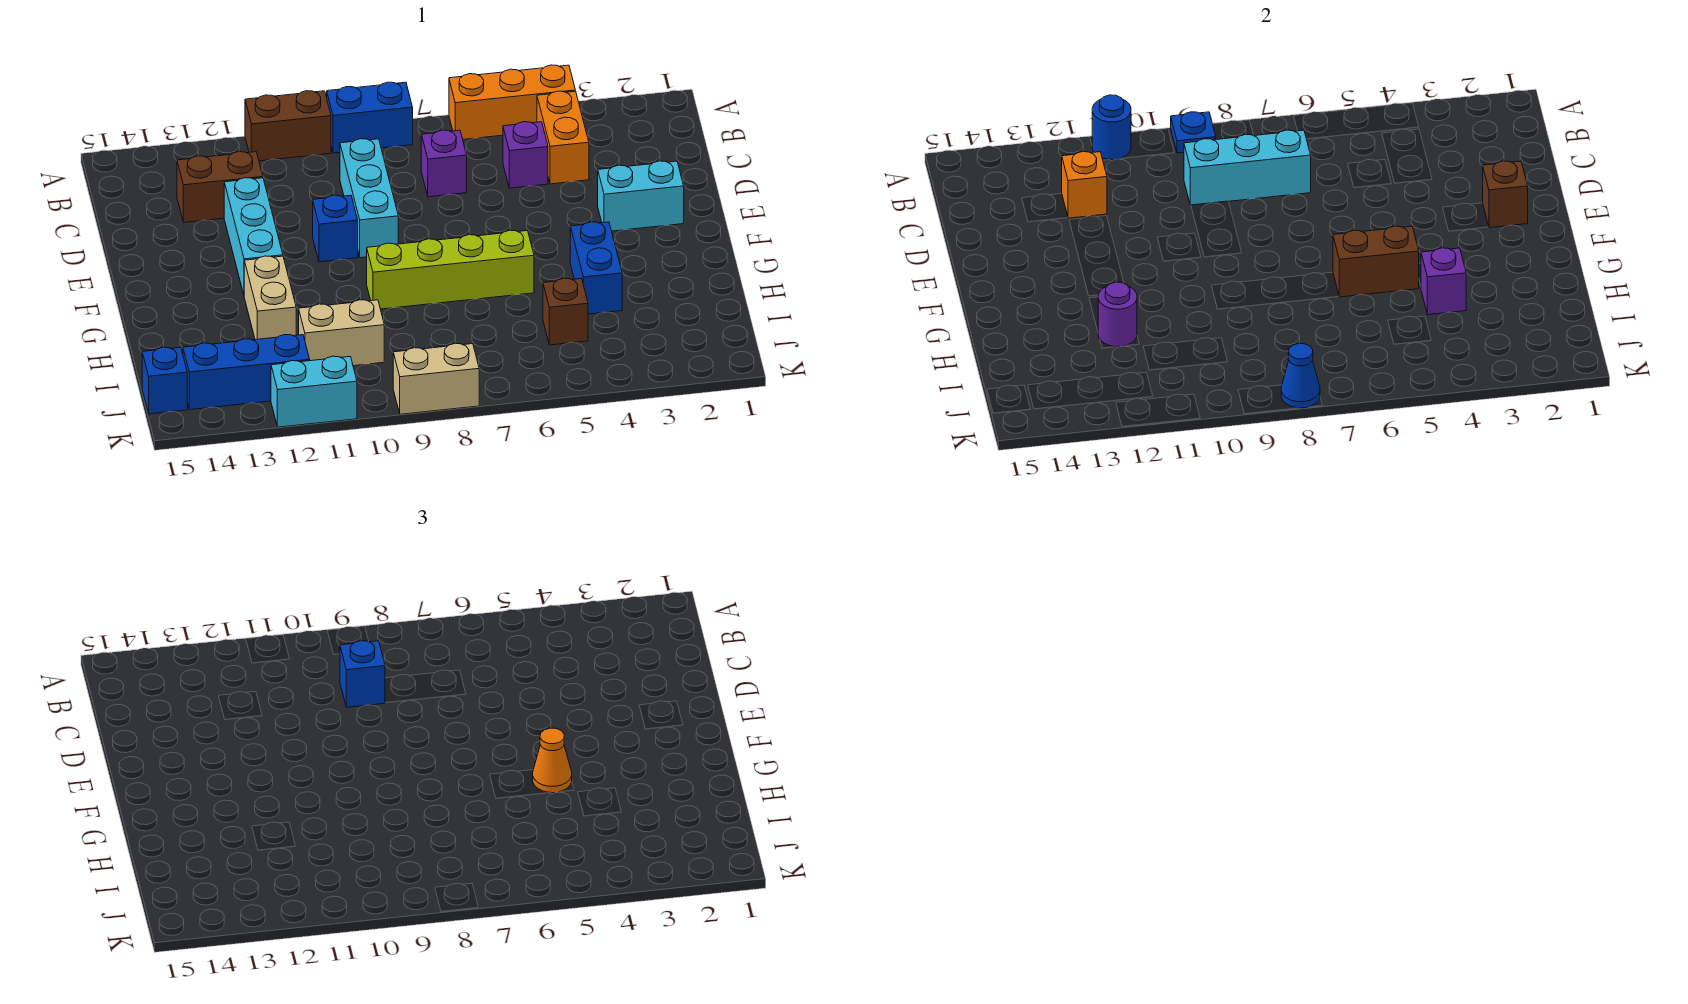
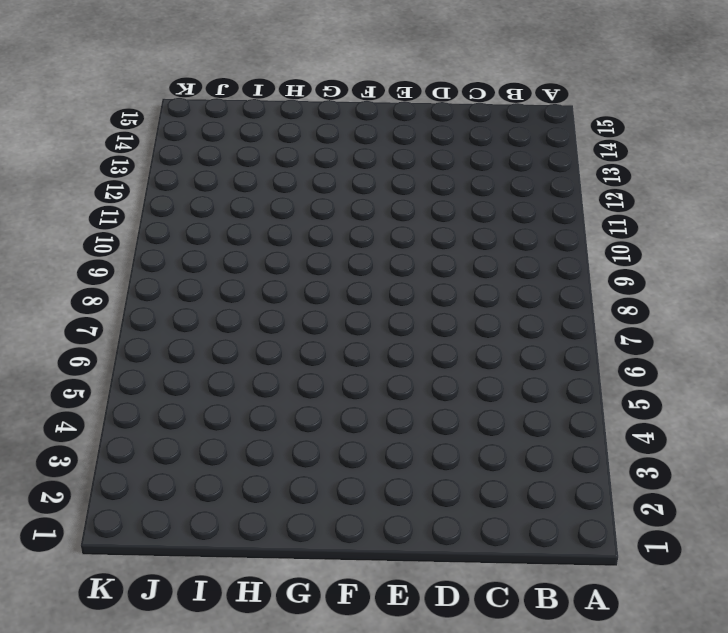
none -> orange brick A4:A6 level 1
none -> blue brick A8:A9 level 1
none -> brown brick A10:A11 level 1
none -> orange brick B4:C4 level 1

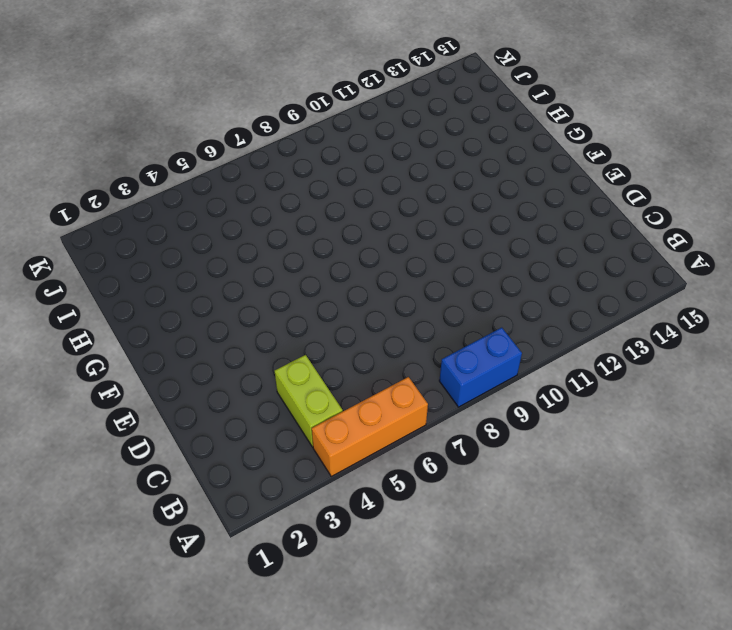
lime brick B4:C4 level 1 -> orange brick B4:C4 level 1
none -> brown brick A10:A11 level 1
none -> purple brick C5 level 1
none -> purple brick C7 level 1
none -> cyan brick C9:E9 level 1

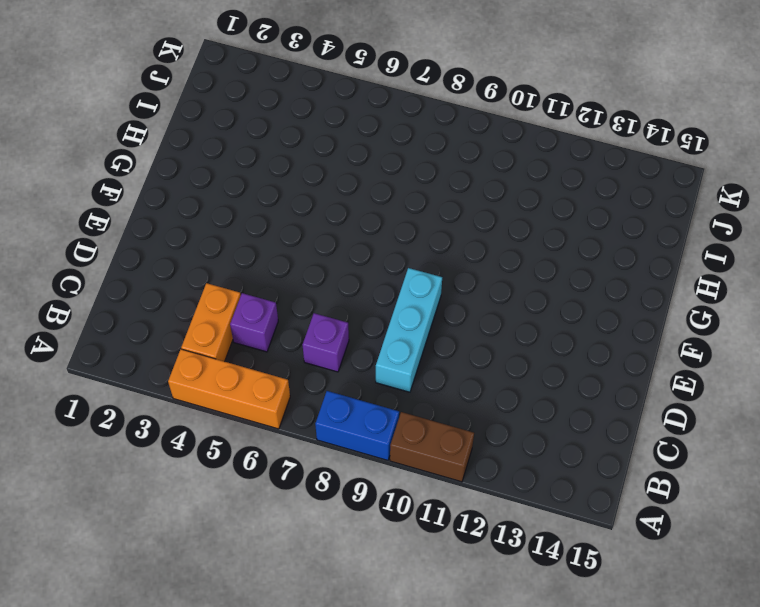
none -> brown brick C12:C13 level 1
none -> cyan brick D12:F12 level 1
none -> cyan brick E2:E3 level 1
none -> blue brick E10 level 1

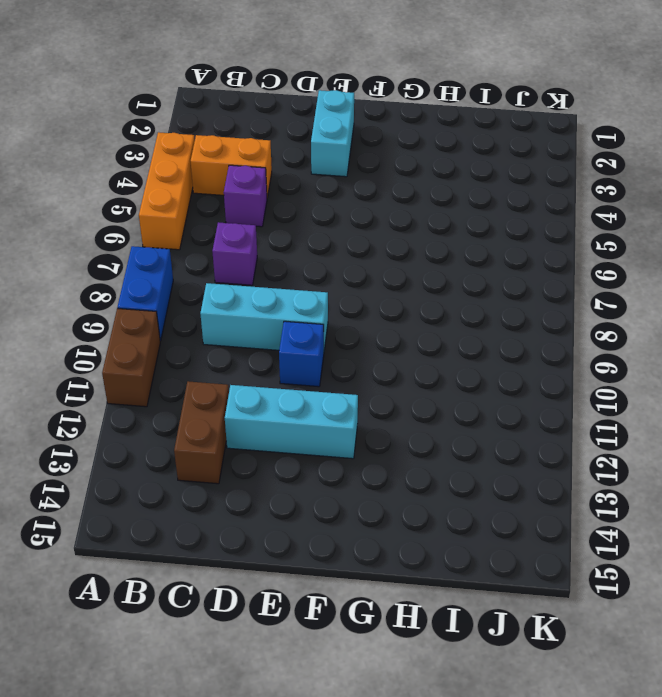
none -> blue brick G4:H4 level 1
none -> lime brick G6:G9 level 1
none -> tan brick G12:H12 level 1
none -> brown brick I5 level 1

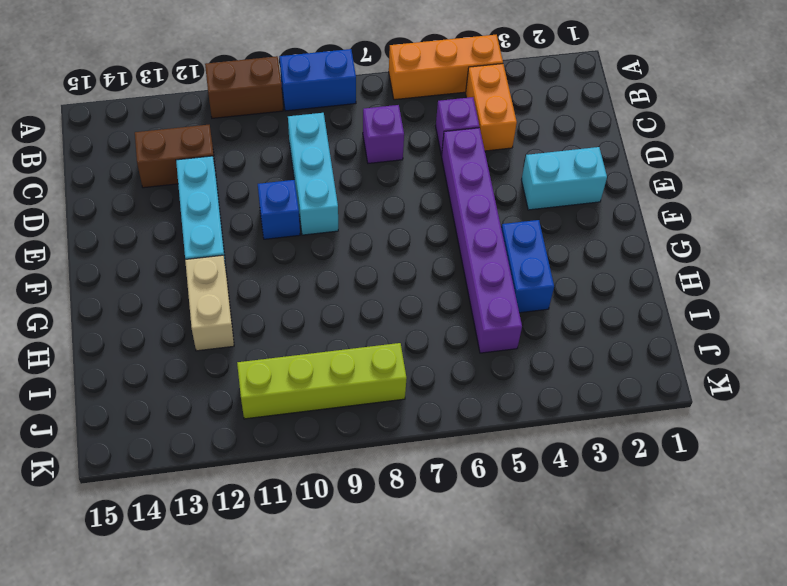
purple brick D5:I5 level 1 -> brown brick I5 level 1
lime brick J8:J11 level 1 -> lime brick G6:G9 level 1
none -> tan brick I10:I11 level 1
none -> blue brick J12:J14 level 1
none -> blue brick J15 level 1
none -> tan brick K8:K9 level 1

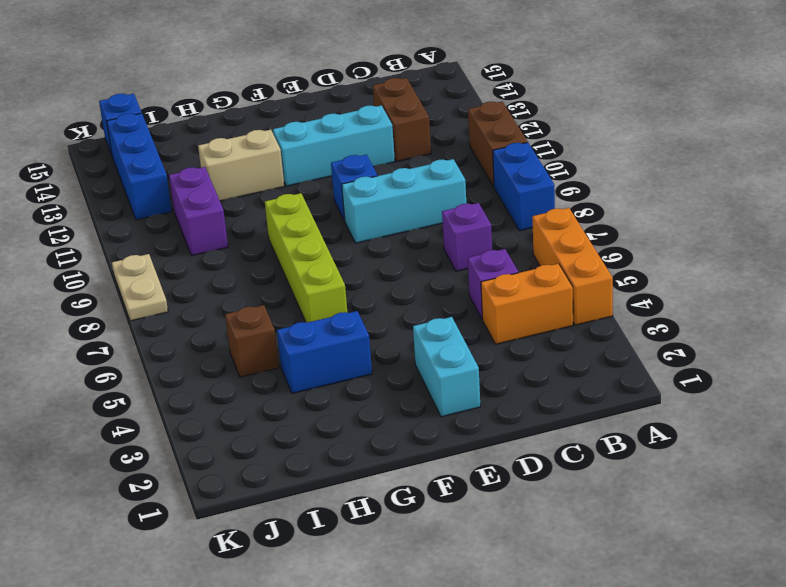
purple brick I10:I11 level 1 -> tan brick I10:I11 level 1
tan plate K8:K9 level 1 -> tan brick K8:K9 level 1
none -> cyan brick K11:K12 level 1
none -> blue plate A9 level 2
none -> blue round brick A11 level 2
none -> cyan brick C7:C9 level 2

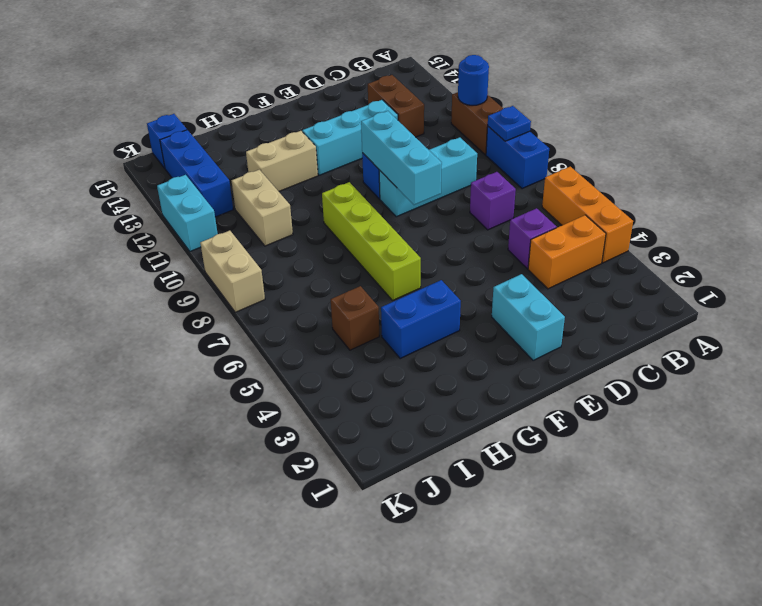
cyan brick E8:E10 level 2 -> cyan brick C7:C9 level 2
none -> orange brick C12 level 2
none -> brown brick E2 level 2
none -> brown brick G5:G6 level 2
none -> purple brick H4 level 2

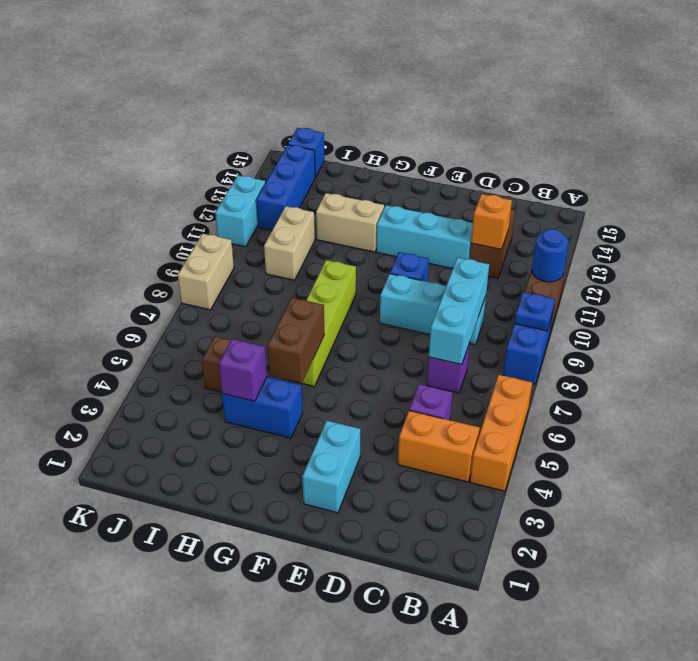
none -> brown brick E2 level 2
none -> purple round brick H12 level 2
none -> blue cone K8 level 2
none -> blue brick C9 level 3

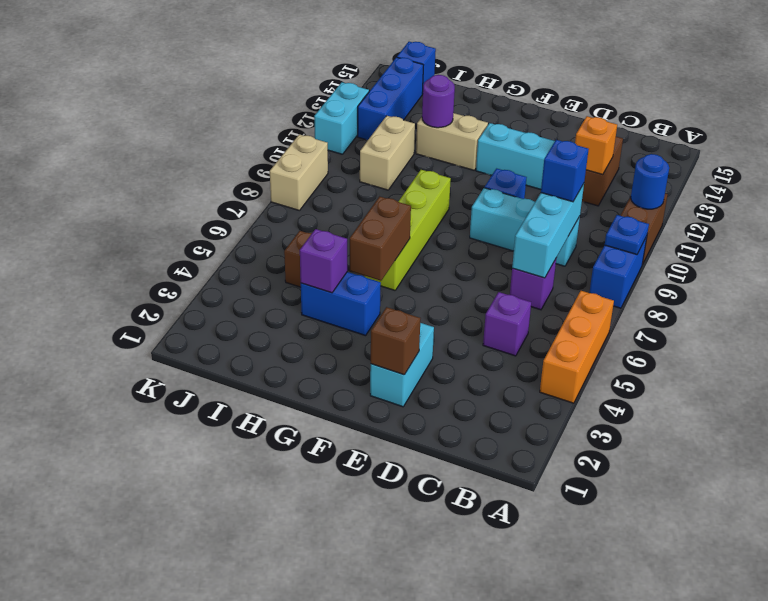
none -> orange brick B4:C4 level 1
none -> blue cone K8 level 2
none -> orange cone G5 level 3

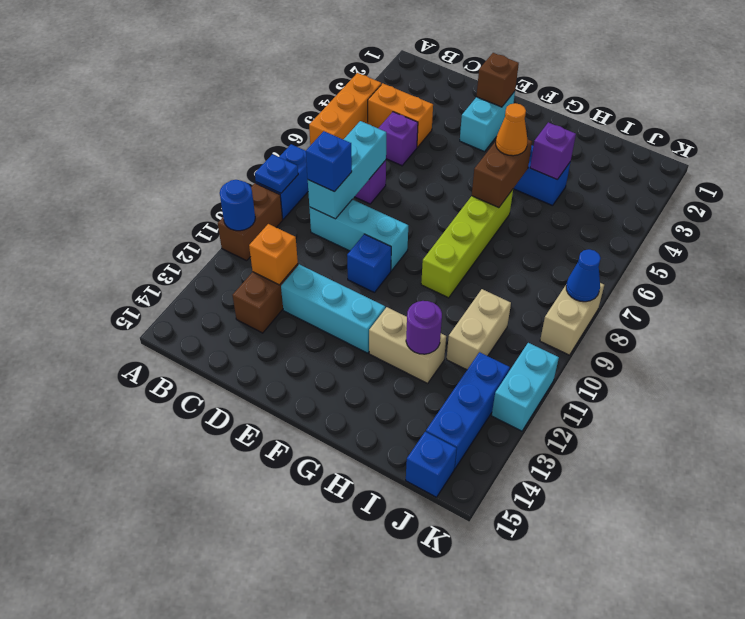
none -> brown brick I5 level 1

